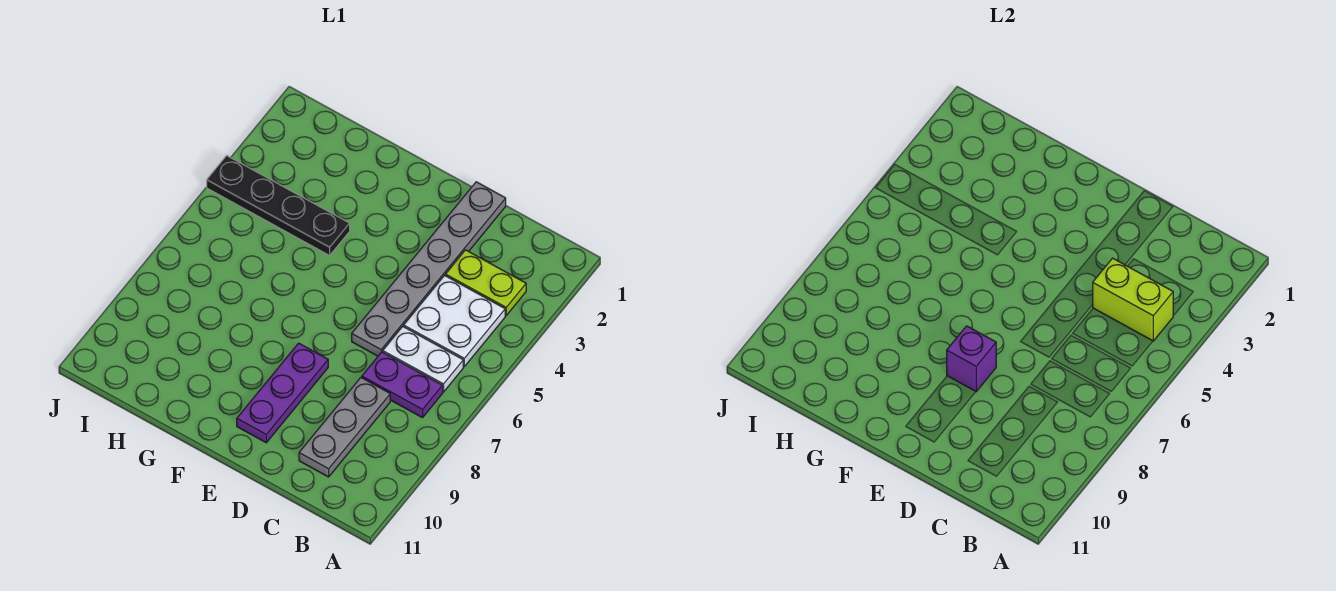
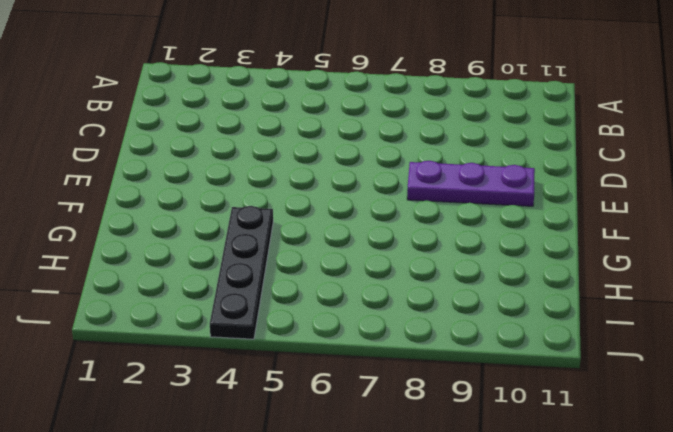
none -> lime plate B3:C3 level 1
none -> white plate B4:C5 level 1

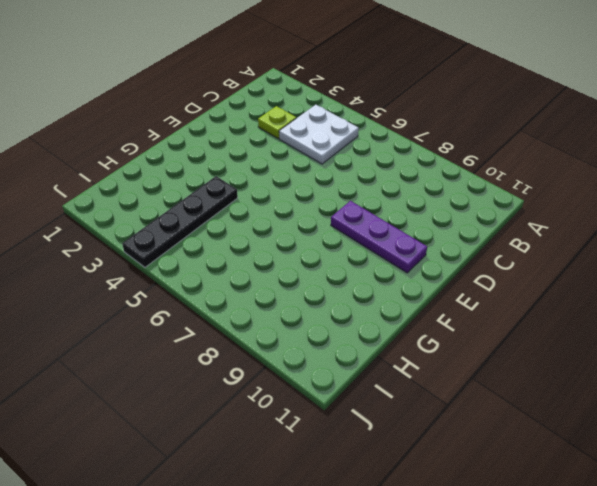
lime plate C3 level 1 -> lime plate B3:C3 level 1
none -> white plate B6:C6 level 1
none -> purple plate B7:C7 level 1

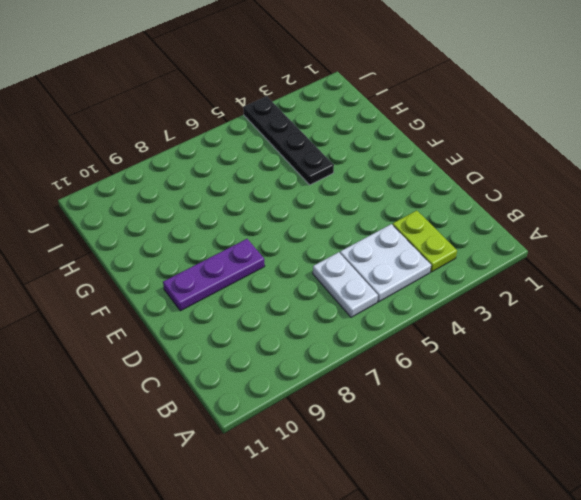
none -> purple plate B7:C7 level 1
none -> grey plate C8:C10 level 1

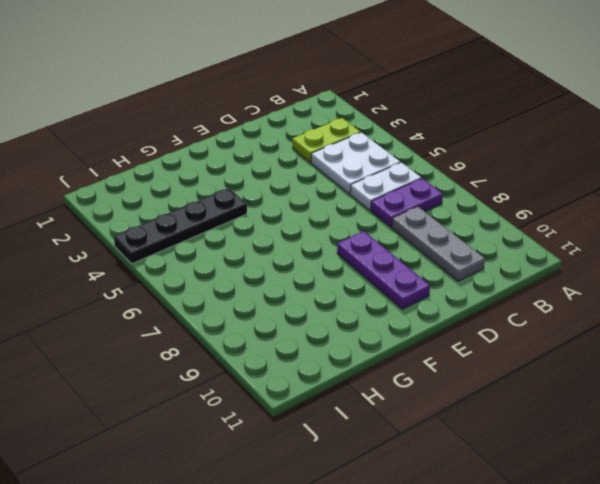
none -> grey plate D1:D6 level 1
none -> lime brick B4:C4 level 2

